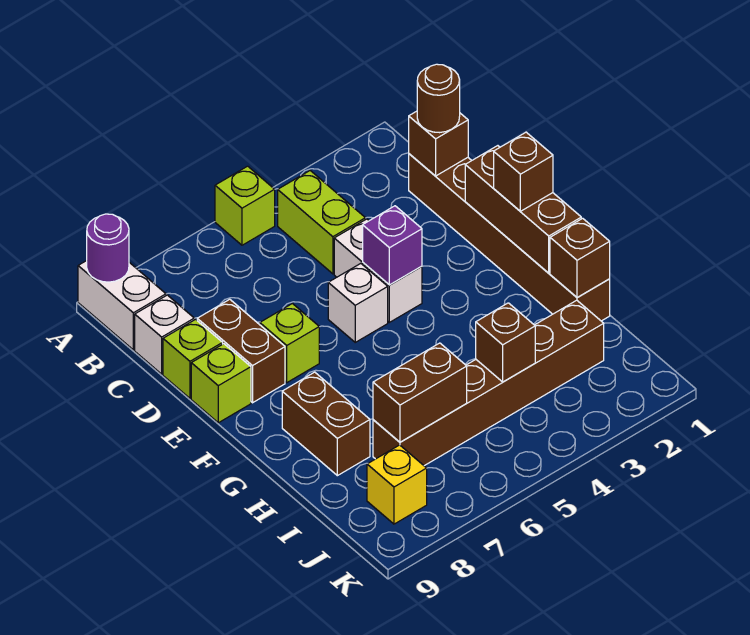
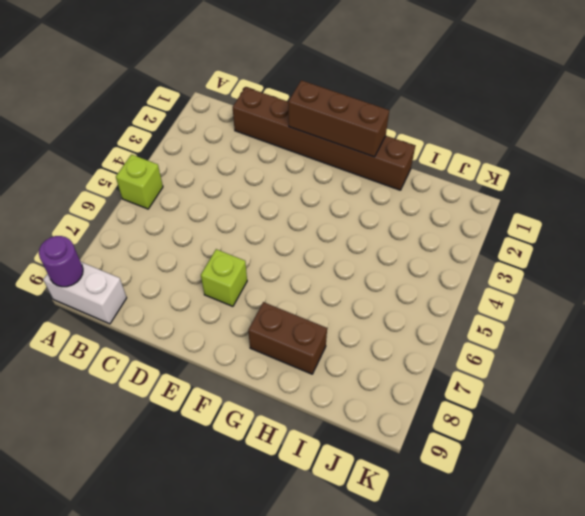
none -> lime brick B4:C4 level 1
none -> white brick C9 level 1
none -> white brick D4:E4 level 1

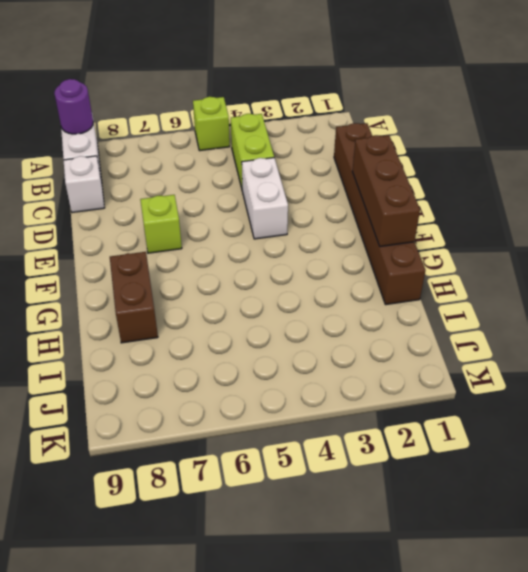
none -> brown brick D8:E8 level 1
none -> lime brick D9 level 1
none -> white brick E5 level 1

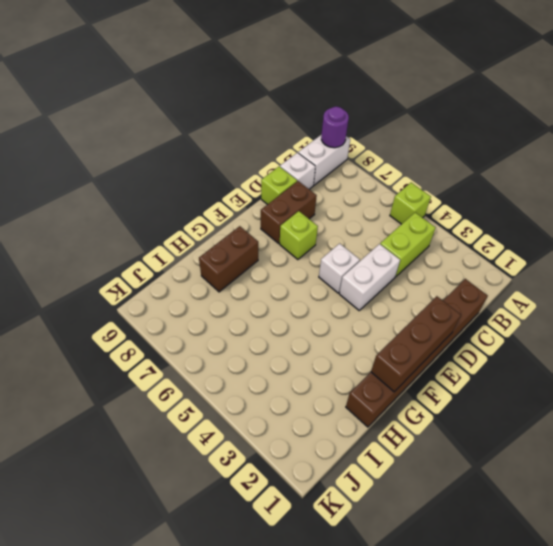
none -> lime brick E9 level 1
none -> brown brick I2:I7 level 1
none -> yellow brick J8 level 1

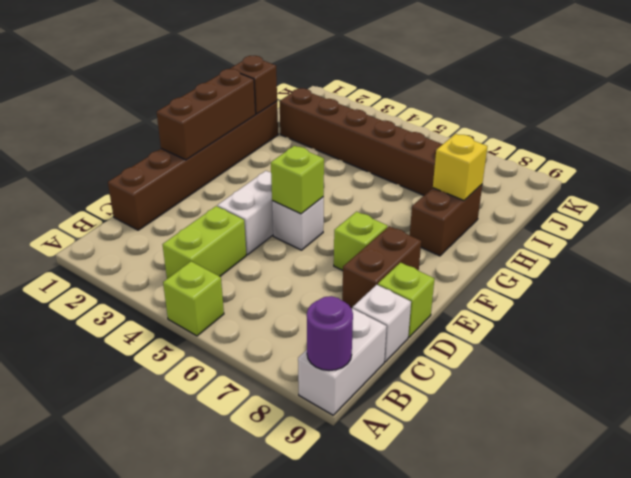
lime brick E5 level 2 -> lime brick E9 level 1
yellow brick H8 level 2 -> yellow brick J8 level 1
none -> brown brick C1 level 2
none -> purple brick E4 level 2
none -> brown brick I4 level 2

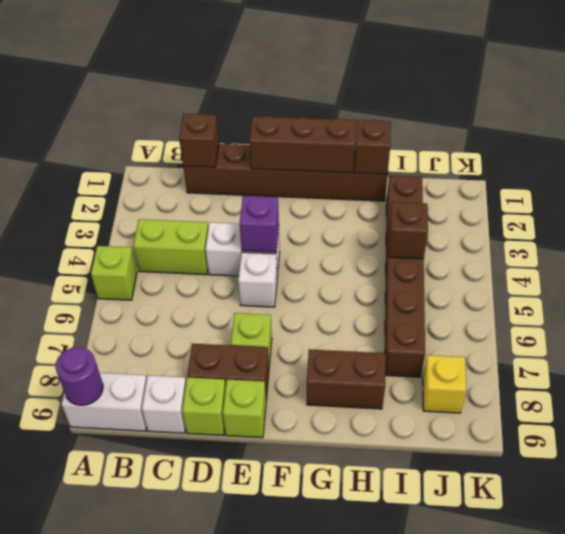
none -> brown brick I6:I7 level 2
none -> brown round brick C1 level 3
none -> brown brick F1 level 3

